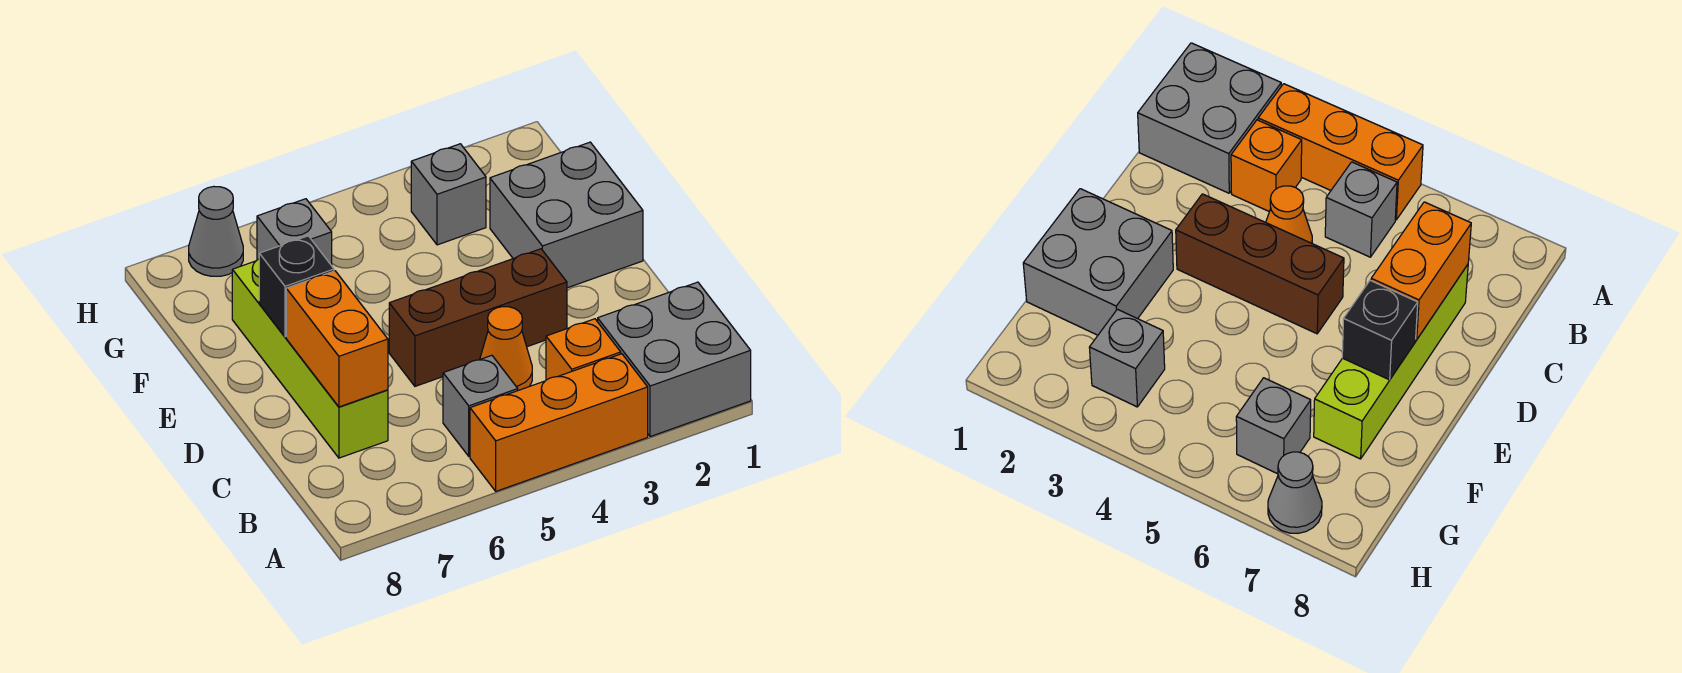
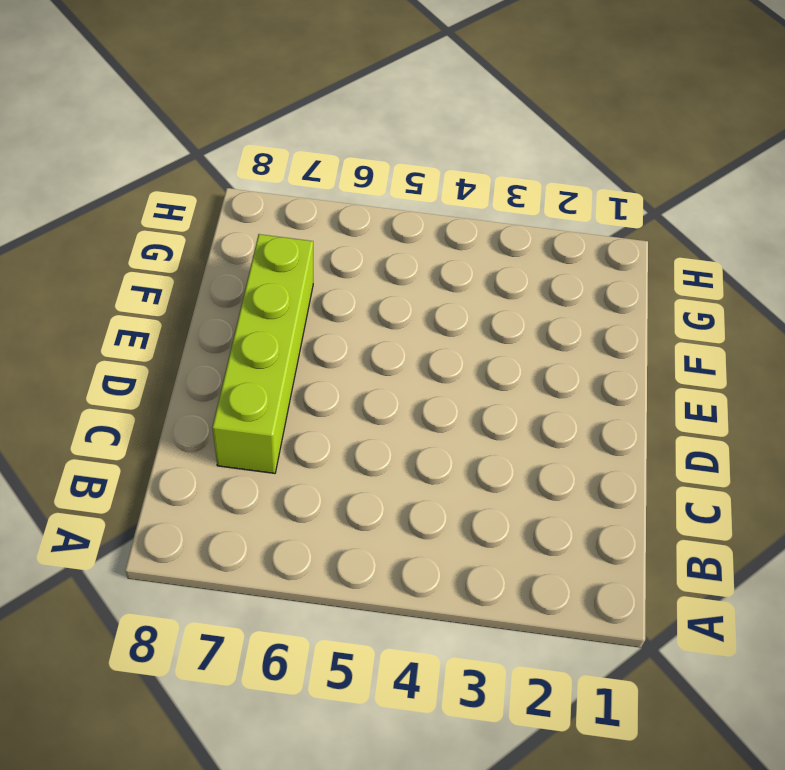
none -> grey brick A1:B2 level 1
none -> orange brick A3:A5 level 1
none -> orange brick B3 level 1

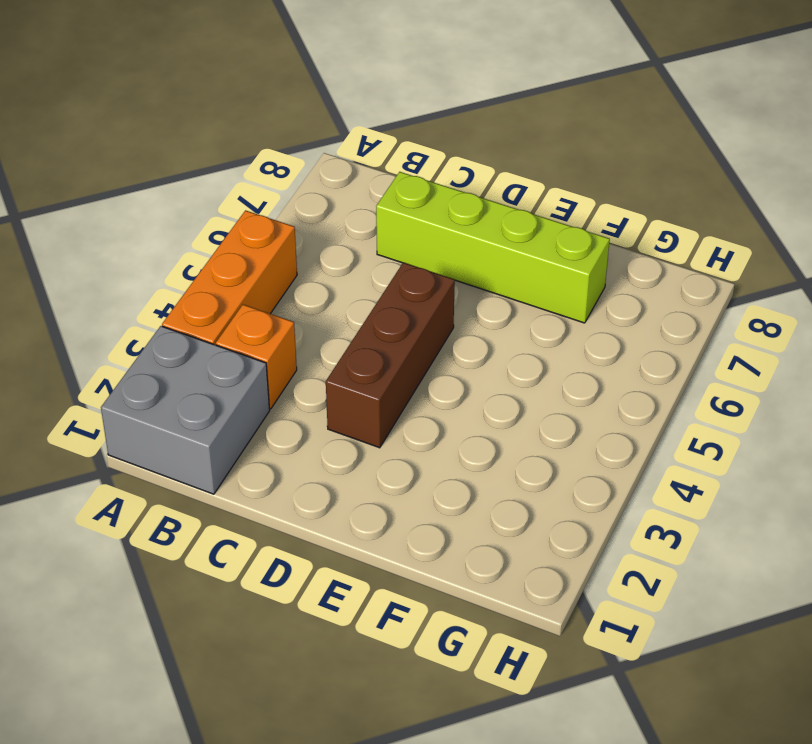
none -> grey brick B5 level 1
none -> orange cone C4 level 1
none -> grey brick E1:F2 level 1

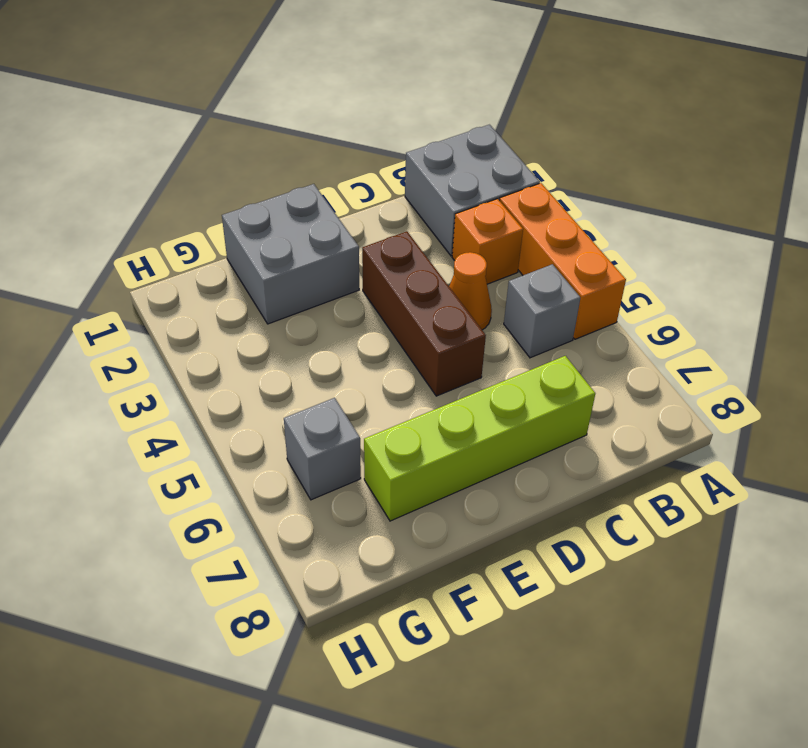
none -> grey brick G3 level 1
none -> grey cone H7 level 1
none -> orange brick C7:D7 level 2

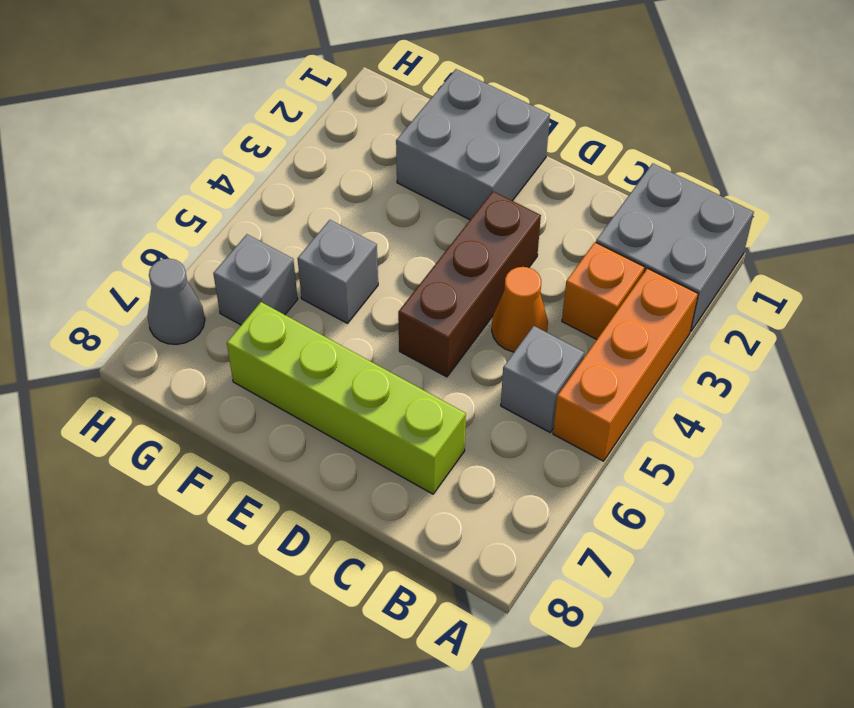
grey brick F5 level 1 -> grey brick G3 level 1
none -> orange brick C7:D7 level 2
none -> black brick E7 level 2

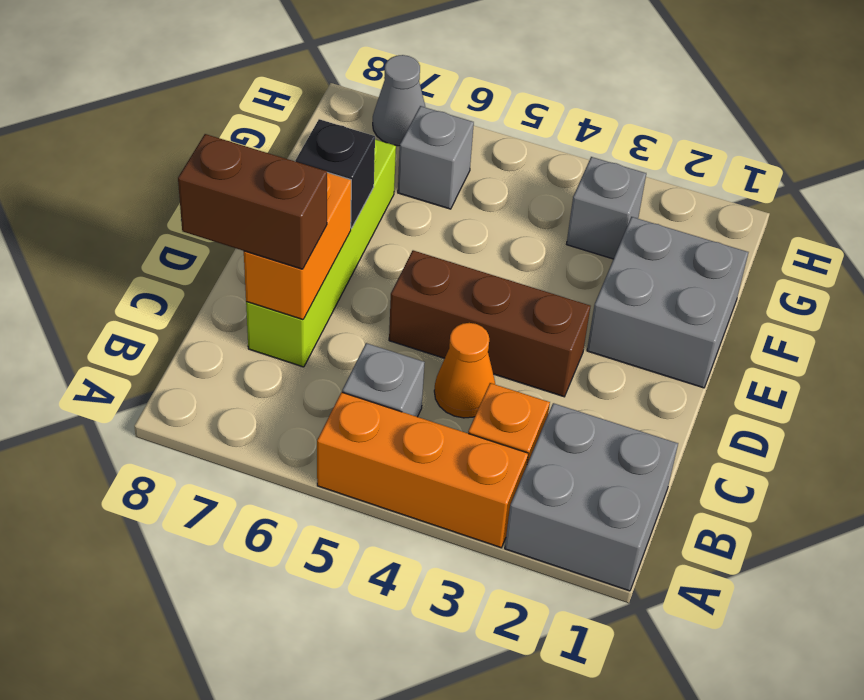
brown brick C7:C8 level 3 -> none

